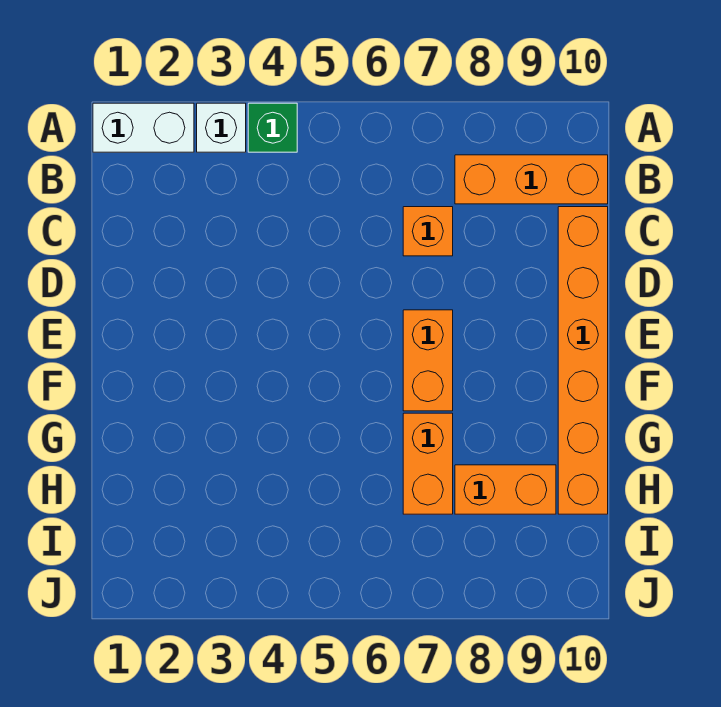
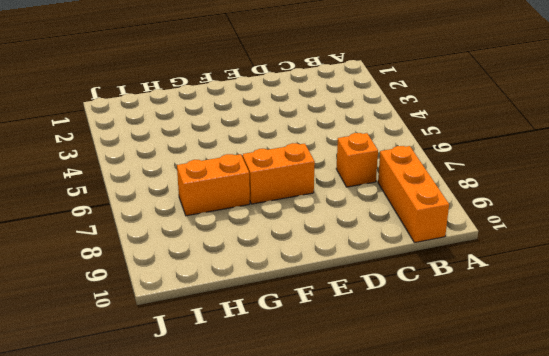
none -> white brick A1:A2 level 1
none -> white brick A3 level 1

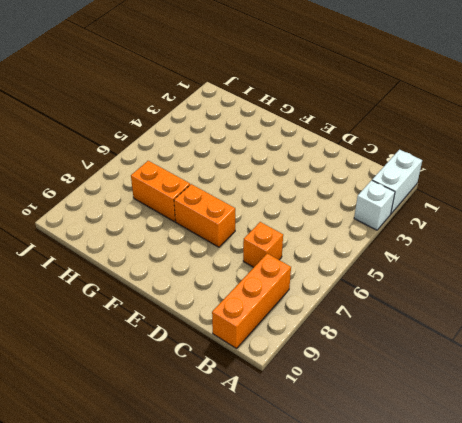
none -> green brick A4 level 1
none -> orange brick C10:H10 level 1

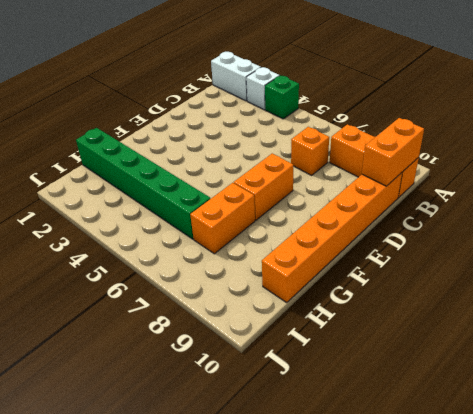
orange brick B10:C10 level 2 -> orange brick H8:H9 level 1
green brick H1:H6 level 1 -> none

